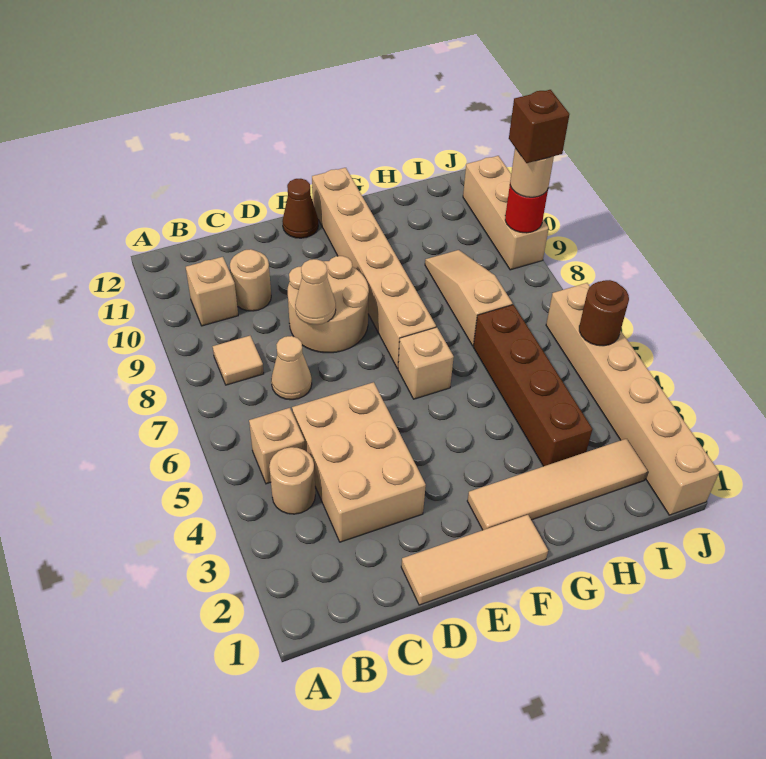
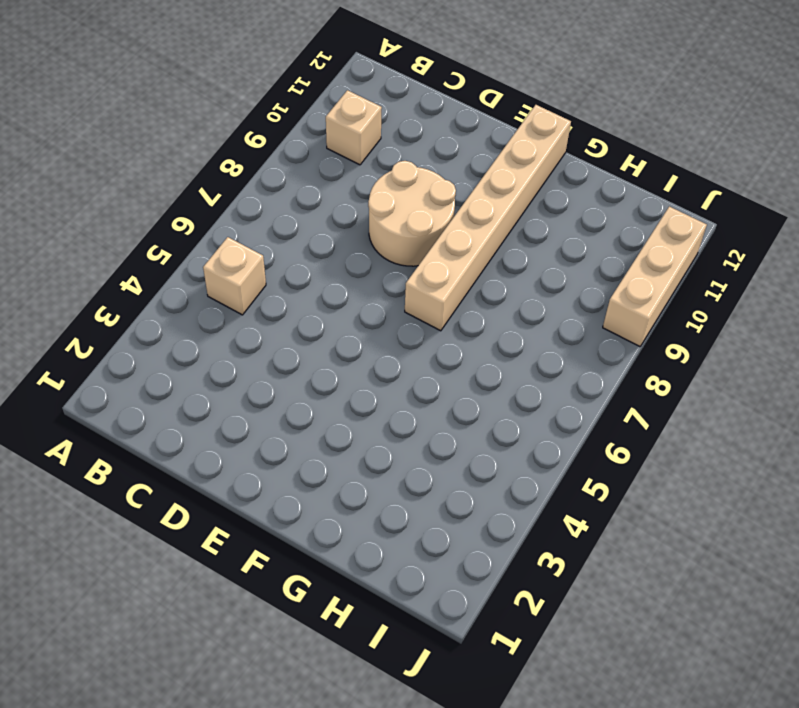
none -> tan round brick B4 level 1
none -> tan tile B8 level 1
none -> tan brick C3:D5 level 1

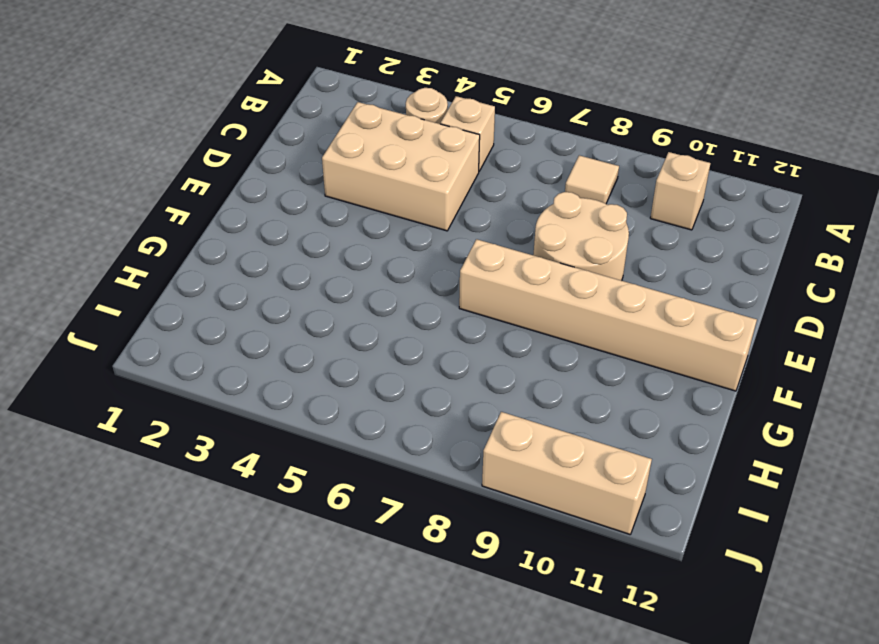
none -> tan cone C7 level 1
none -> tan round brick C10 level 1
none -> tan tile D1:F1 level 1

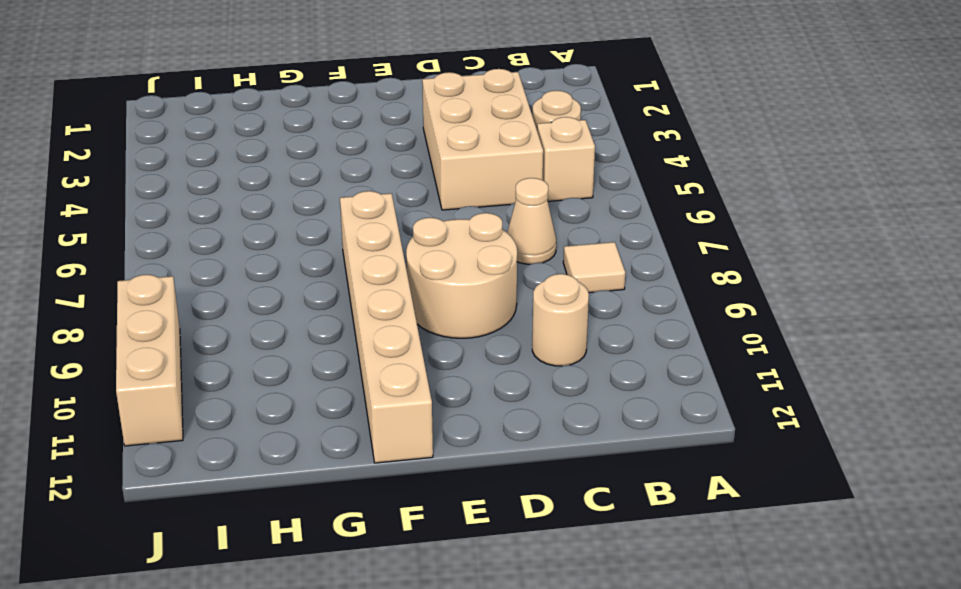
none -> tan brick B10 level 1
none -> tan tile D1:F1 level 1
none -> brown cone E12 level 1

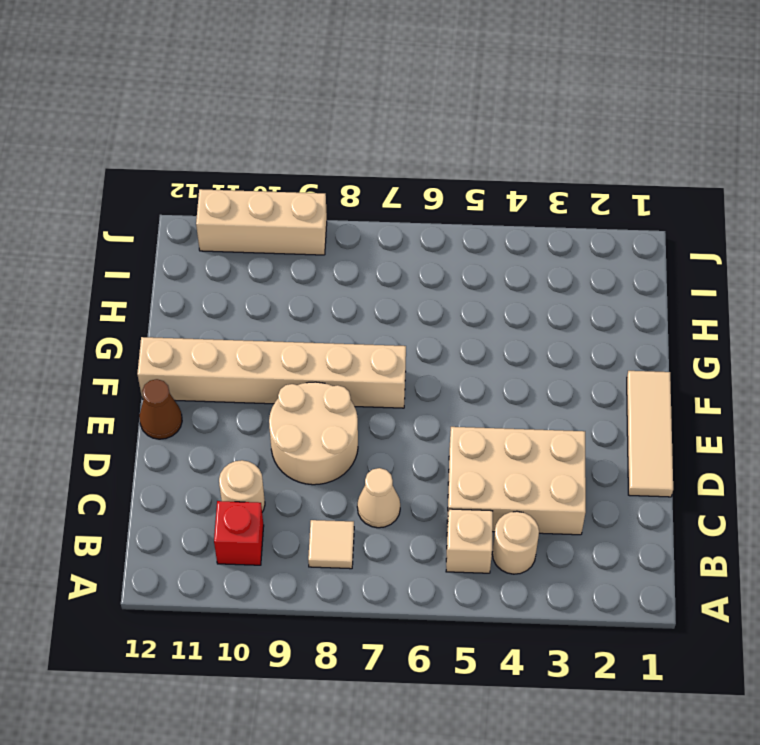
red brick B10 level 1 -> tan brick B10 level 1
none -> tan tile F2:I2 level 1
none -> tan brick F6 level 1
none -> brown brick H3:H6 level 1

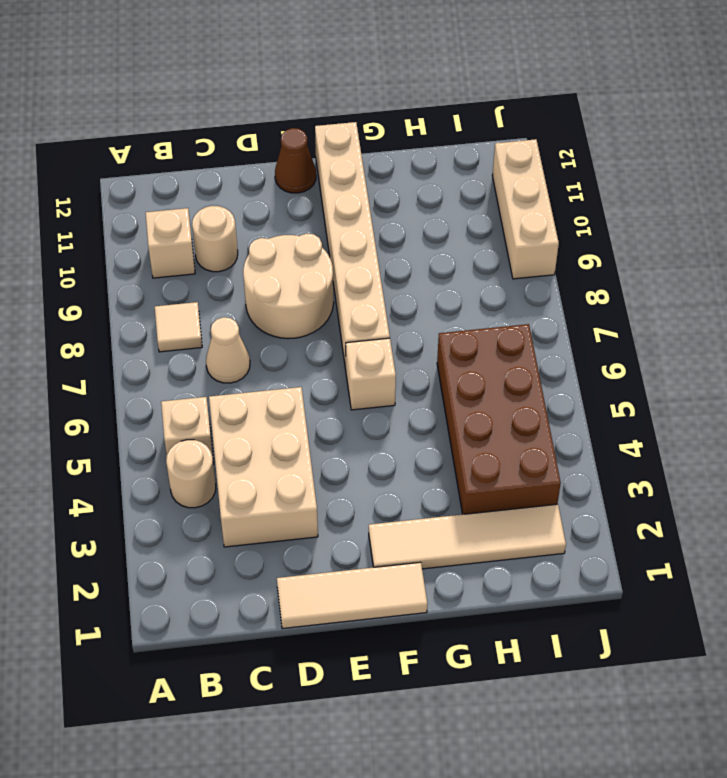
brown brick H3:I6 level 1 -> brown brick H3:H6 level 1
none -> tan slope H7:H9 level 1 top 7
none -> tan brick J1:J6 level 1
none -> tan cone D8 level 2

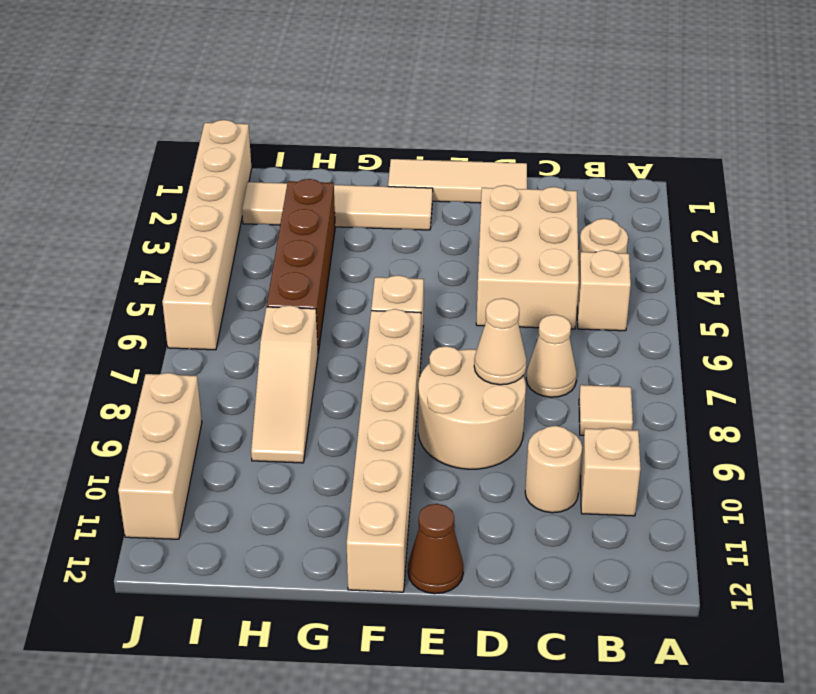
none -> brown round brick J5 level 2
none -> red round brick J9 level 2
none -> tan round brick J9 level 3

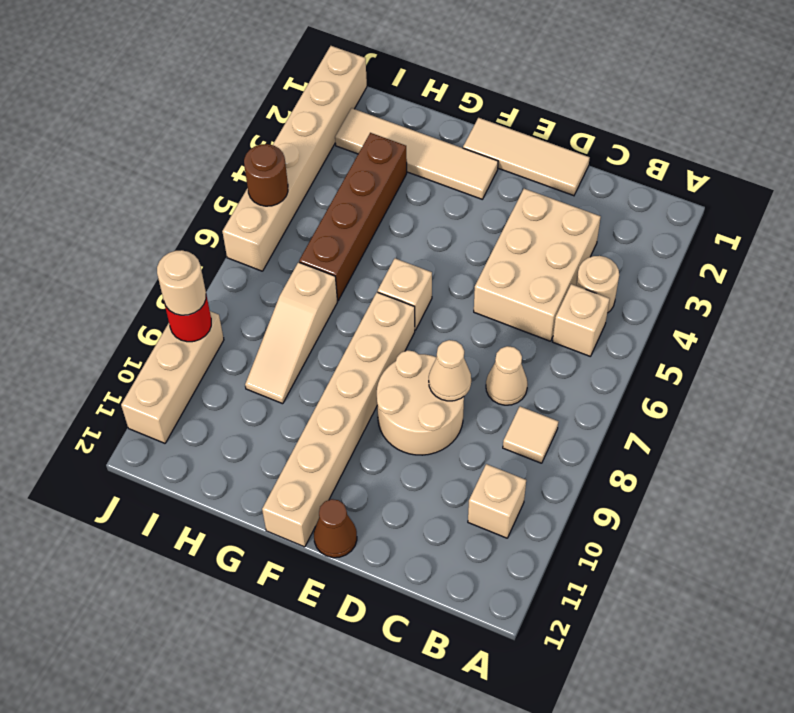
none -> tan round brick C10 level 1
none -> brown brick J9 level 4

